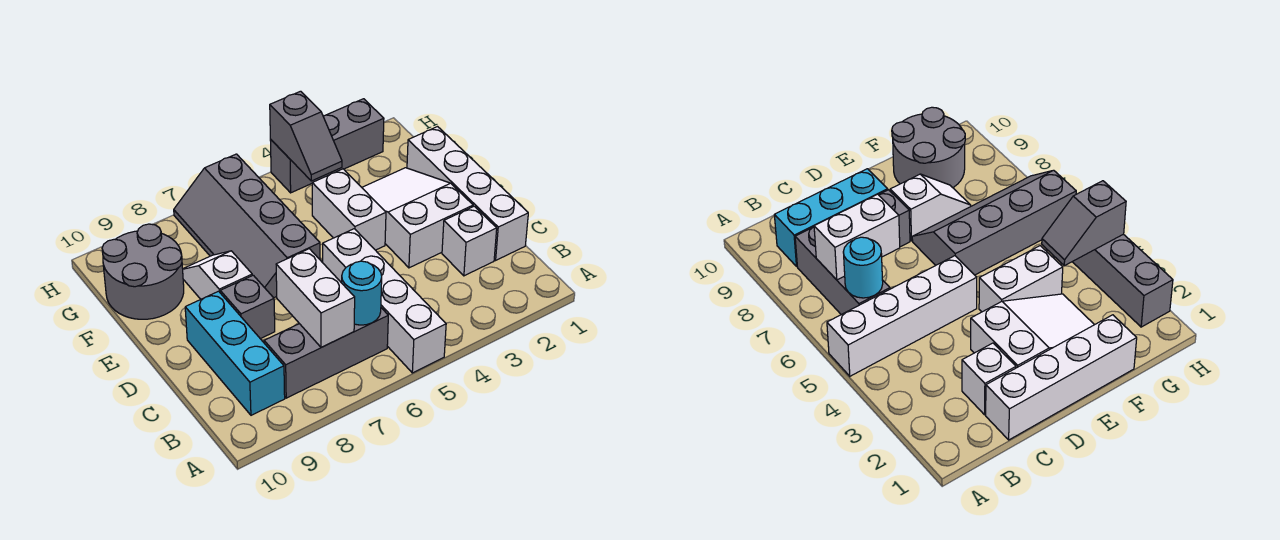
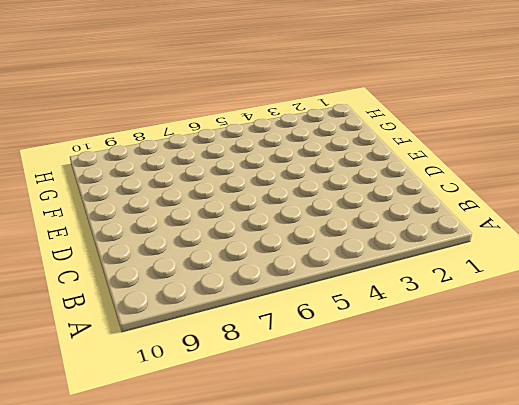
none -> white brick A5:D5 level 1
none -> grey brick B6:B8 level 1
none -> cyan brick B9:D9 level 1

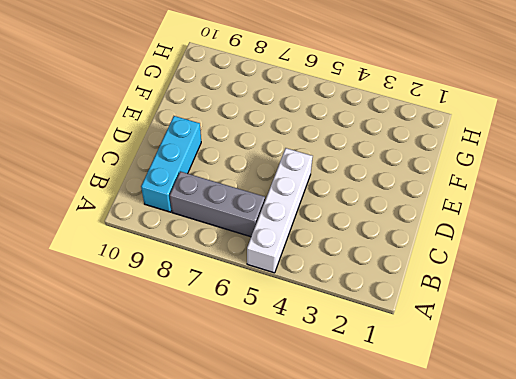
none -> white brick C1:F1 level 1
none -> white brick C2 level 1
none -> white slope D2:F3 level 1 top D

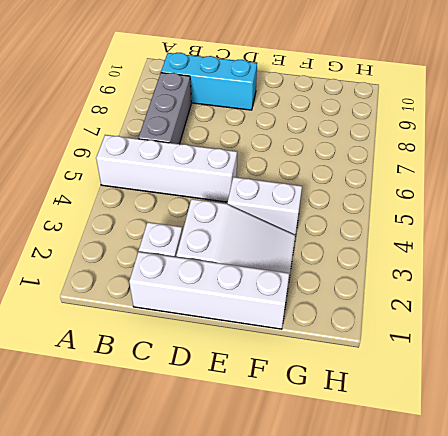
none -> grey brick D8 level 1
none -> grey slope E6:H7 level 1 top 6
none -> white slope E8:F8 level 1 top E

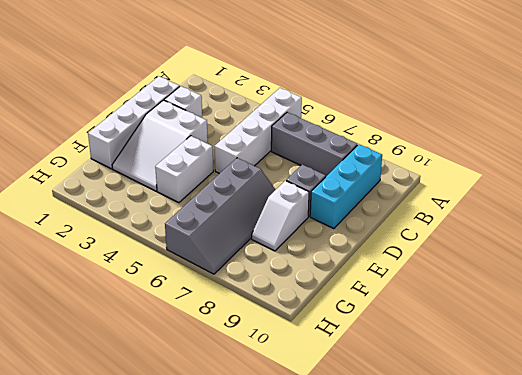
none -> grey round brick F9:G10 level 1
none -> grey brick H2:H4 level 1
none -> cyan round brick B6 level 2

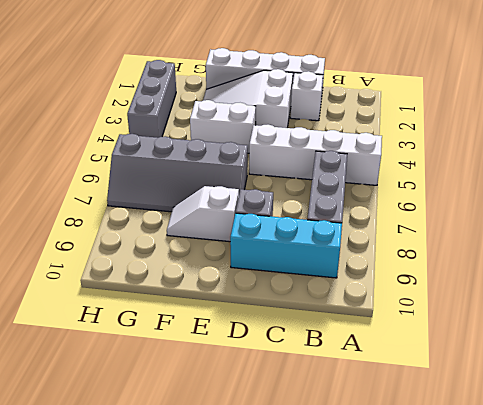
none -> grey round brick F9:G10 level 1
none -> cyan round brick B6 level 2
none -> white brick B7:C7 level 2

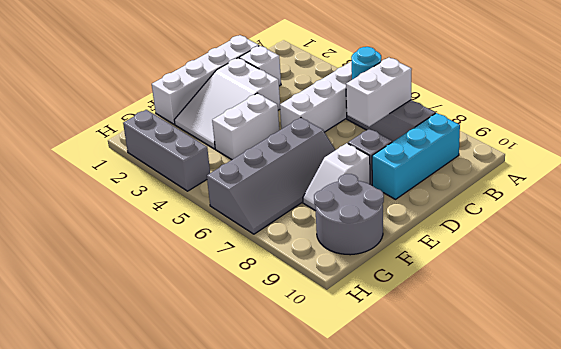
none -> grey slope G4:H4 level 2 top H

